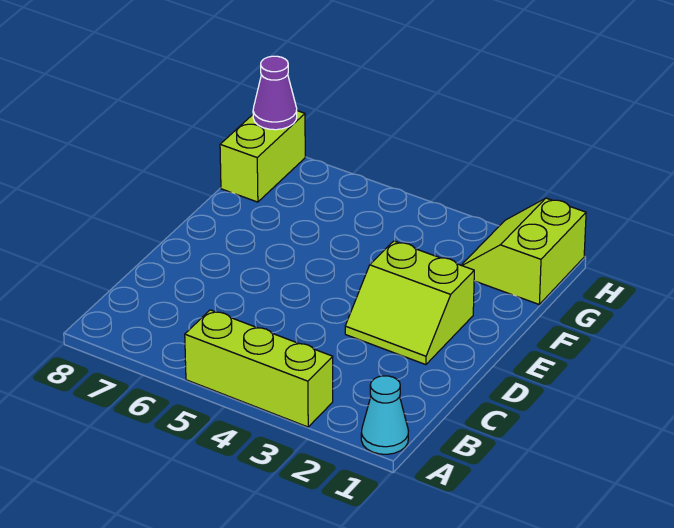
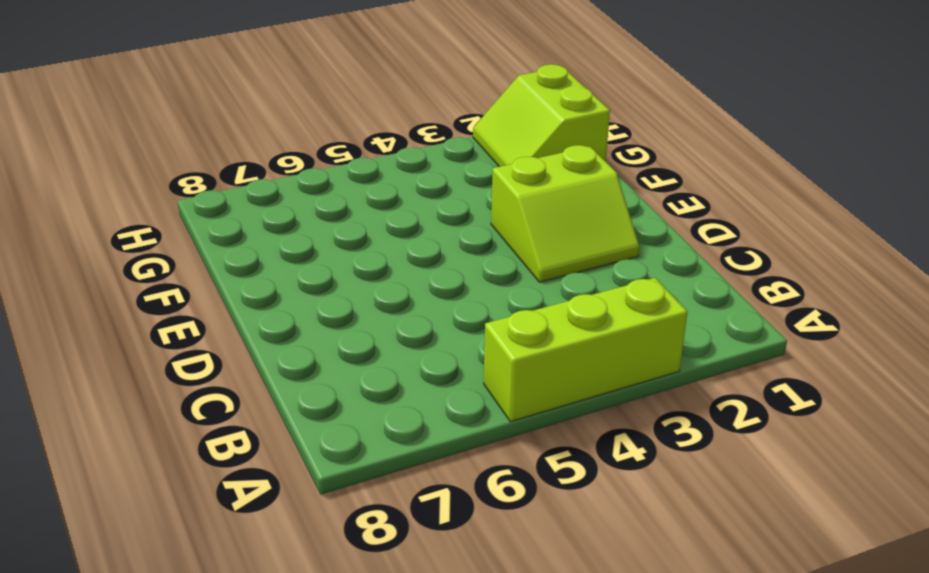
none -> cyan cone A1 level 1
none -> lime brick G8:H8 level 1

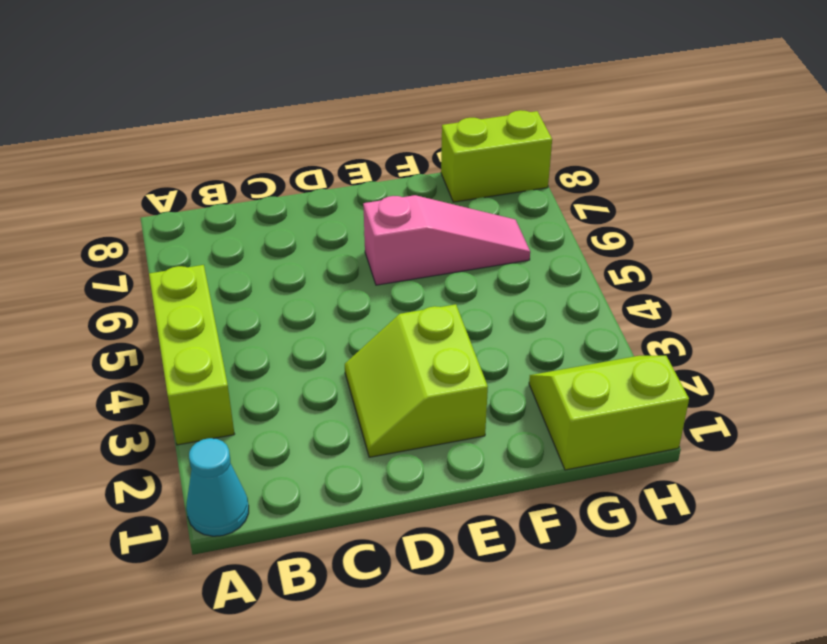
pink slope E6:G6 level 1 top E -> none
none -> purple cone H8 level 2

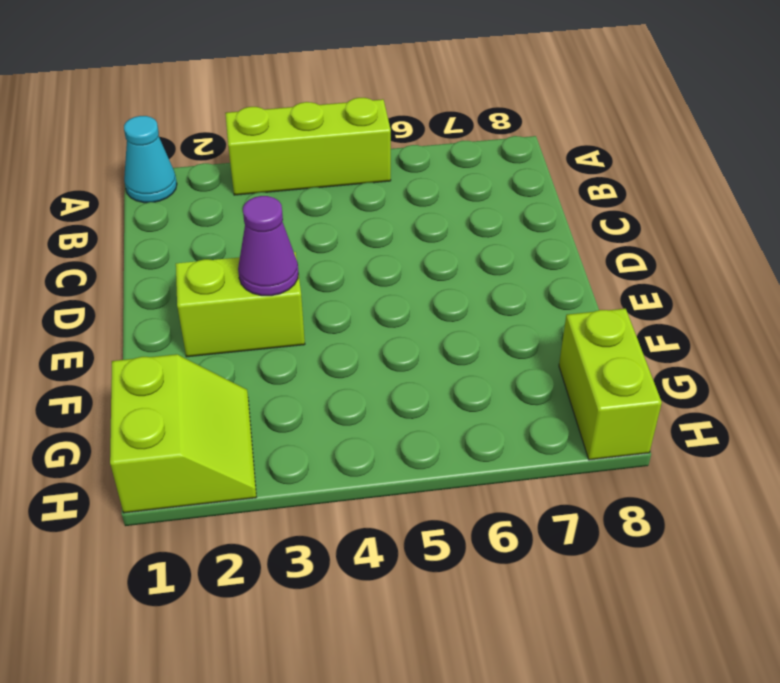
purple cone E3 level 2 -> purple cone H8 level 2

